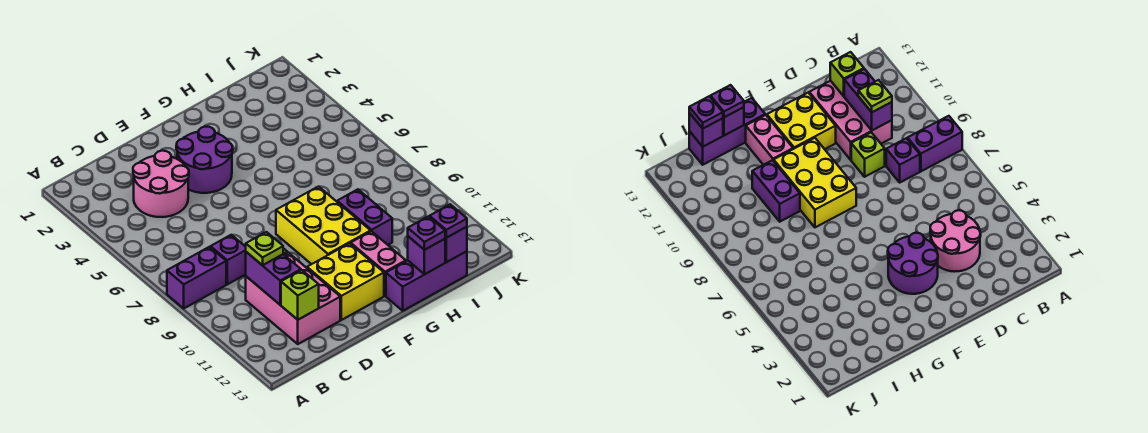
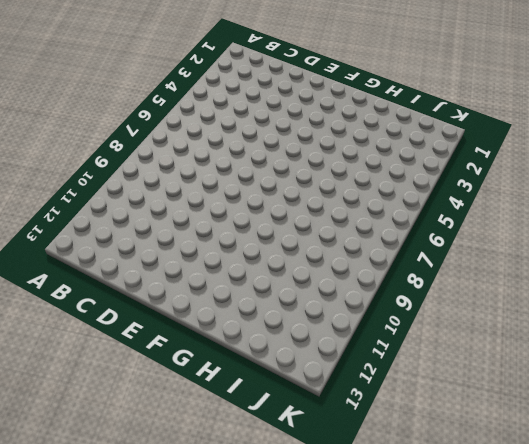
none -> purple brick A8:B8 level 1
none -> pink round brick C3:D4 level 1
none -> purple brick C8 level 1

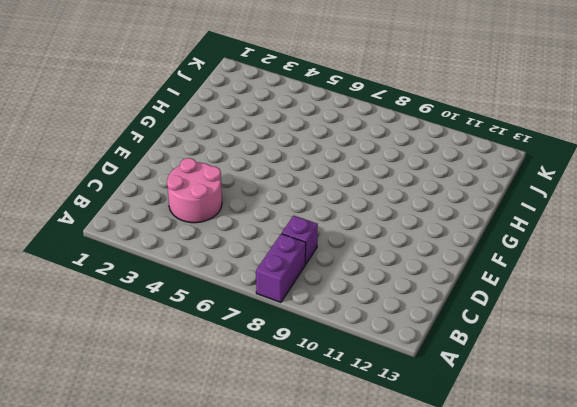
none -> pink brick C10:D12 level 1
none -> lime brick D9 level 1
none -> purple round brick E3:F4 level 1

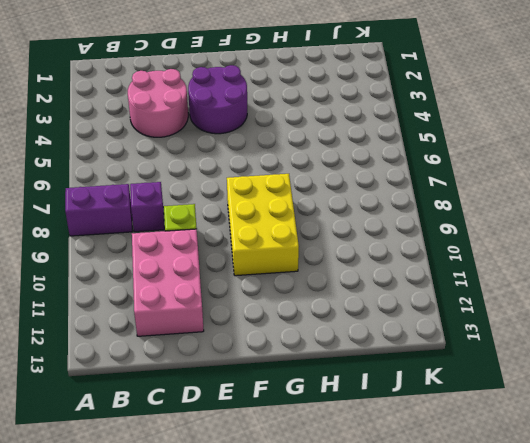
none -> yellow brick E11:F12 level 1
none -> pink brick G11:G12 level 1
none -> purple brick G13:I13 level 1

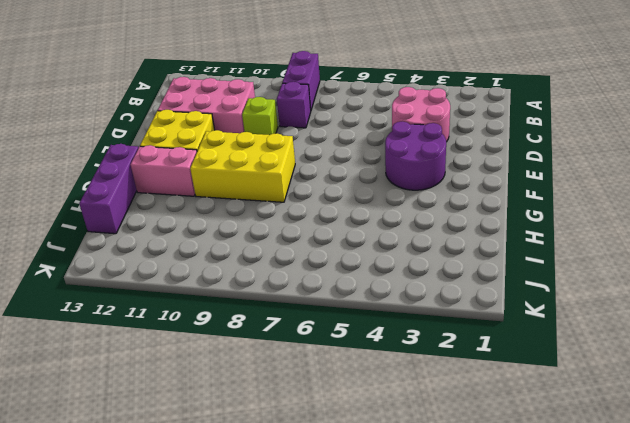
none -> purple brick H9:H10 level 1
none -> purple brick C10:C11 level 2
none -> lime brick C12 level 2

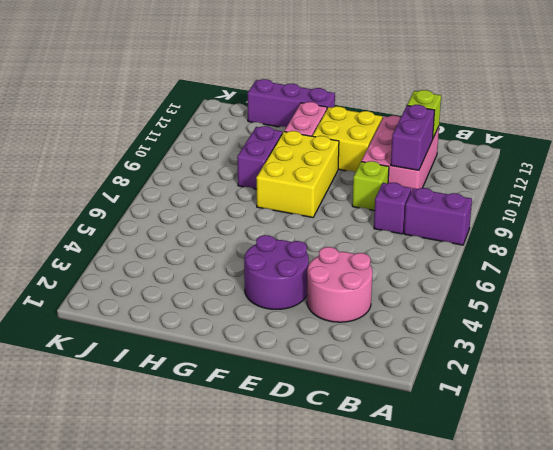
none -> purple brick H13 level 2
none -> purple brick I13 level 2
none -> lime plate C10 level 3

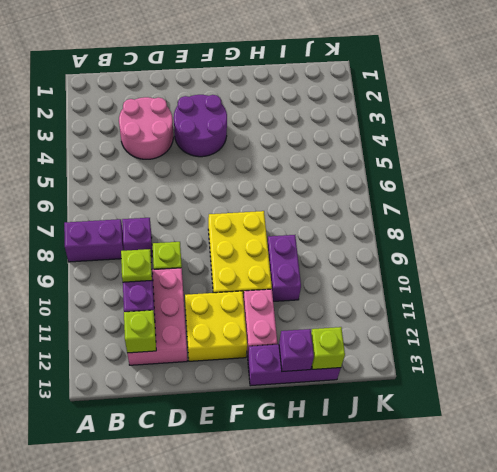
lime brick I13 level 2 -> purple brick I13 level 2
none -> purple plate H13 level 3
none -> purple plate I13 level 3

